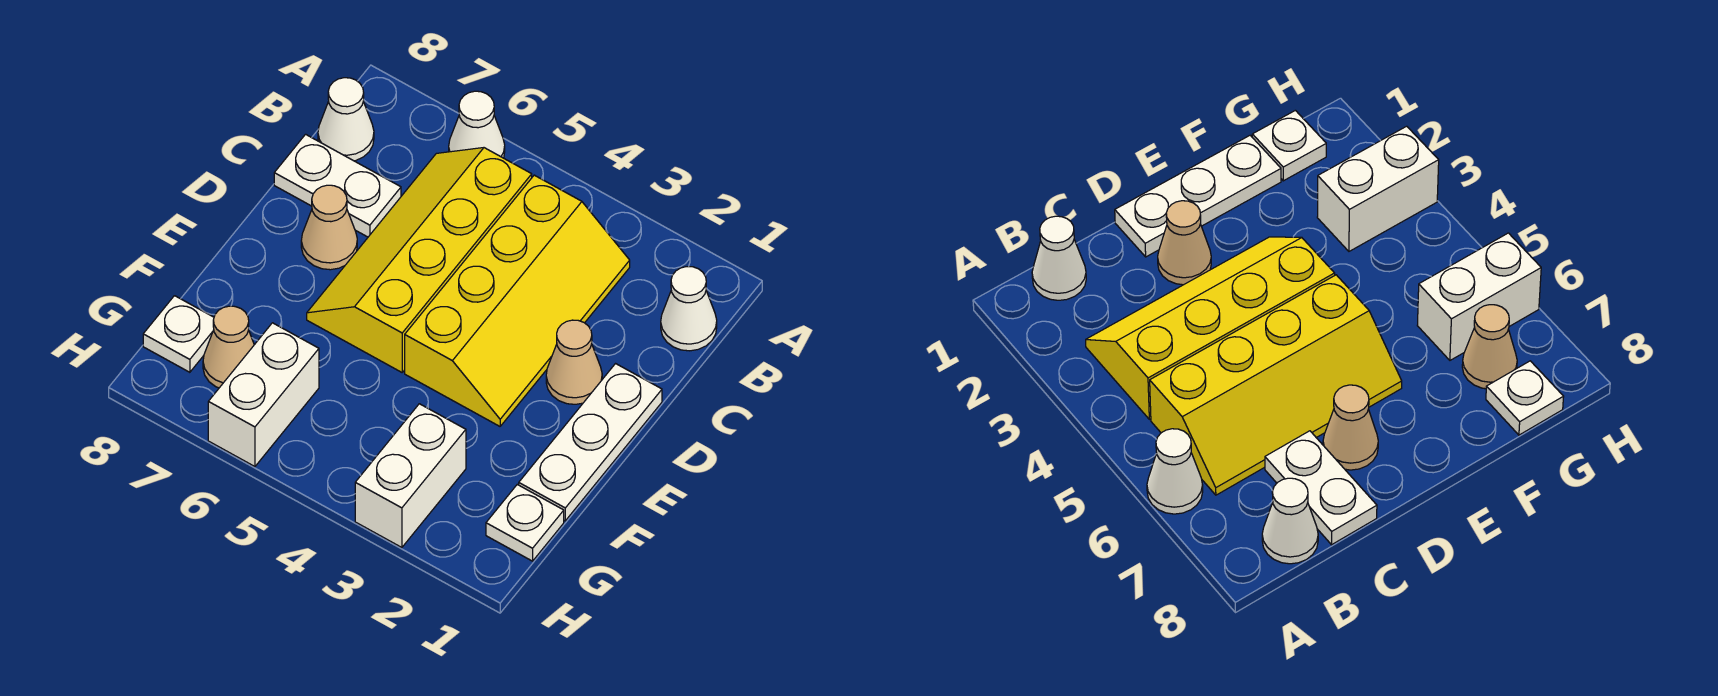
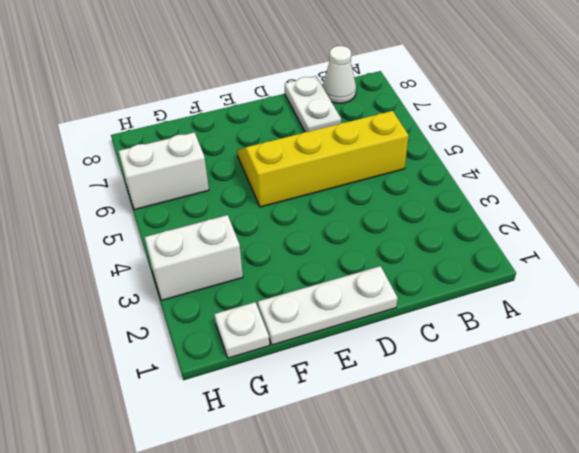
none -> white cone A6 level 1
none -> white cone B1 level 1
none -> yellow slope B3:E4 level 1 top 4

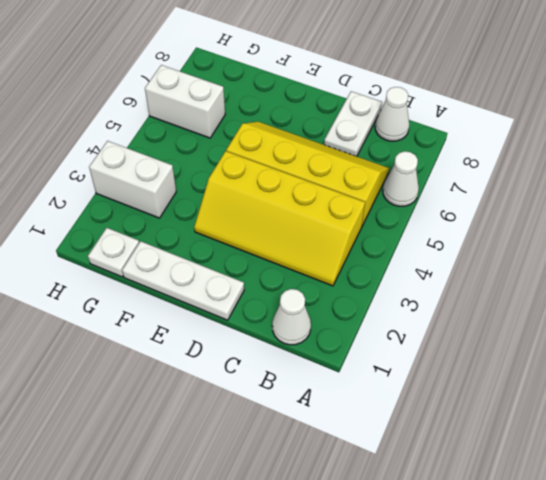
none -> tan cone D2 level 1
none -> tan cone D7 level 1
none -> tan cone G7 level 1

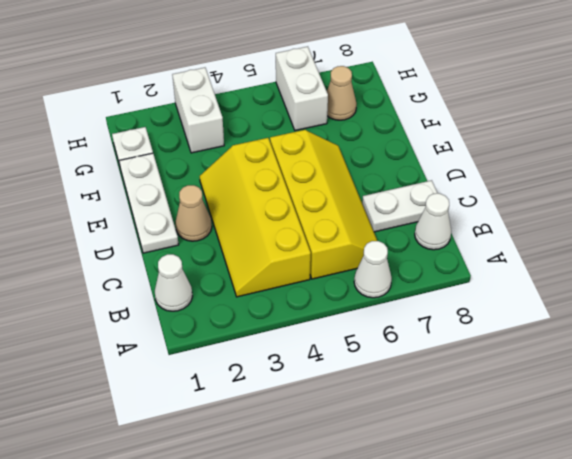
none -> tan cone D7 level 1
none -> white plate G8 level 1

